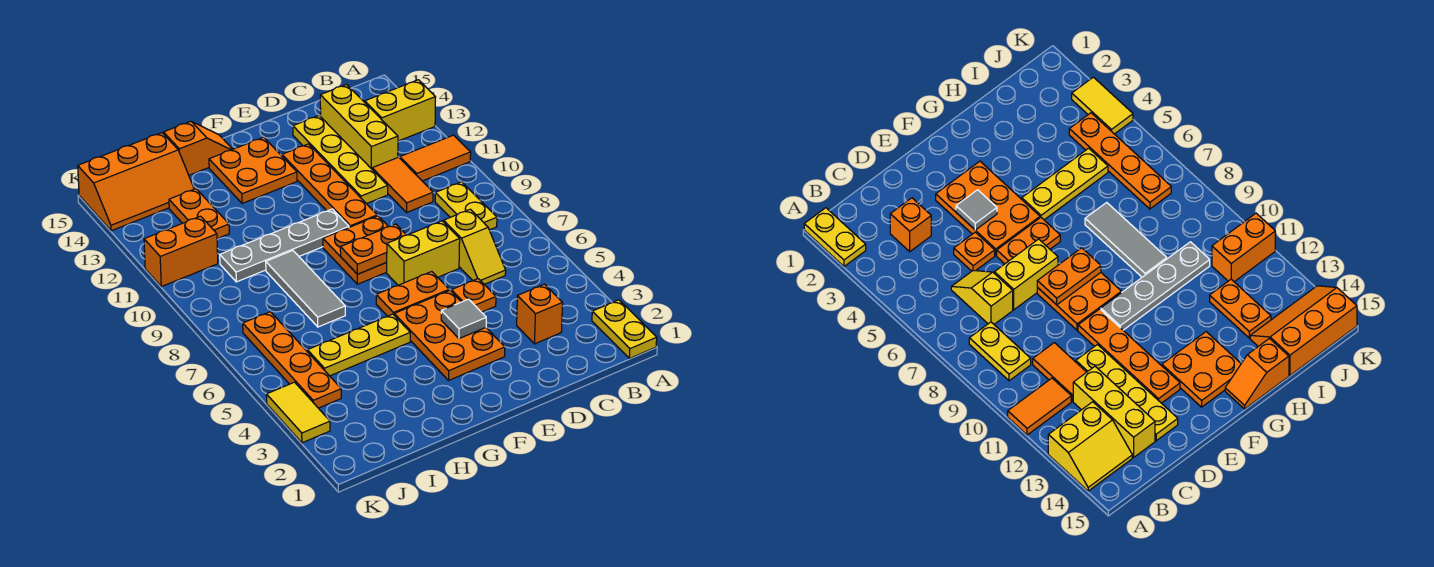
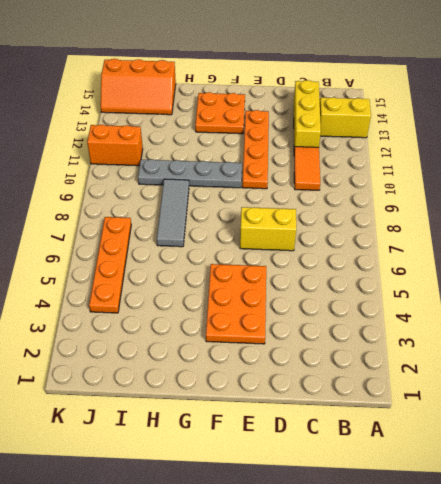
none -> yellow plate A1:A2 level 1
none -> orange tile A11:B11 level 1
none -> yellow plate B8:B9 level 1

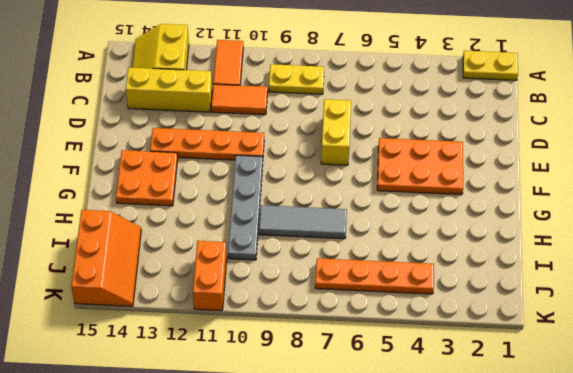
none -> orange brick C3 level 1
none -> yellow slope C6:C7 level 1 top 7
none -> orange plate D5 level 1

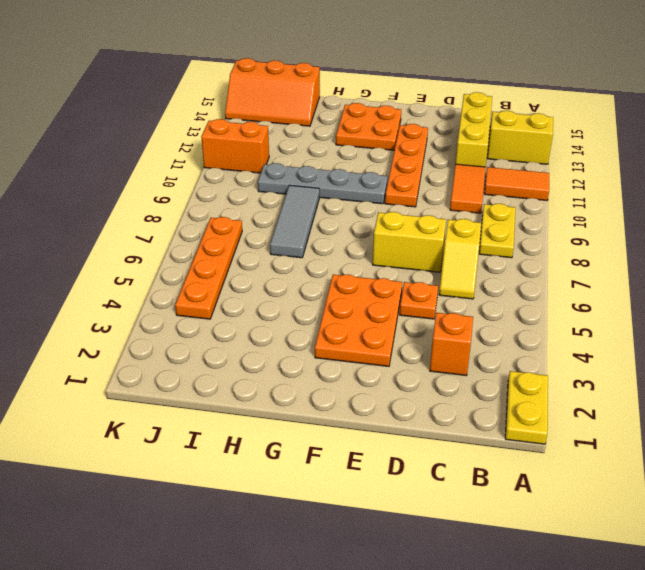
none -> yellow plate D11:D14 level 1
none -> orange plate E6:F6 level 1
none -> orange plate E8:F9 level 1

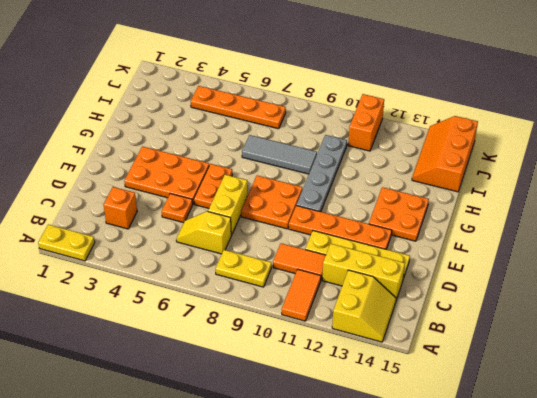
none -> yellow plate G5:I5 level 1
none -> orange slope G15:H15 level 1 top H
none -> orange plate I12:I13 level 1

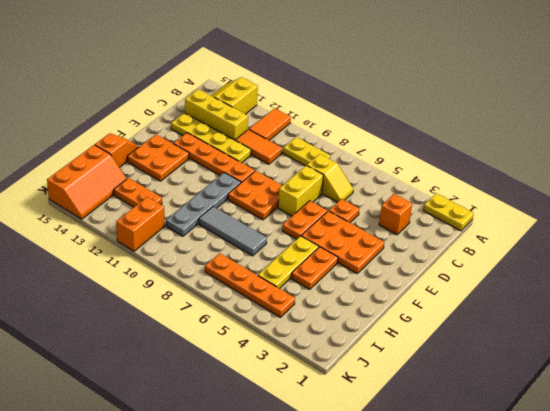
orange plate G4:H4 level 1 -> orange plate E8:F8 level 2
none -> yellow tile K3:K4 level 1
none -> grey tile E4 level 2

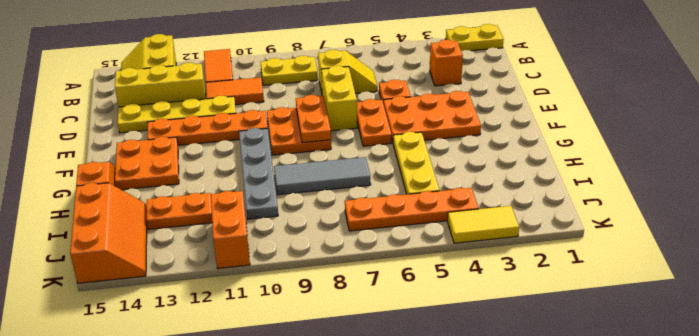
none -> grey tile E4 level 2

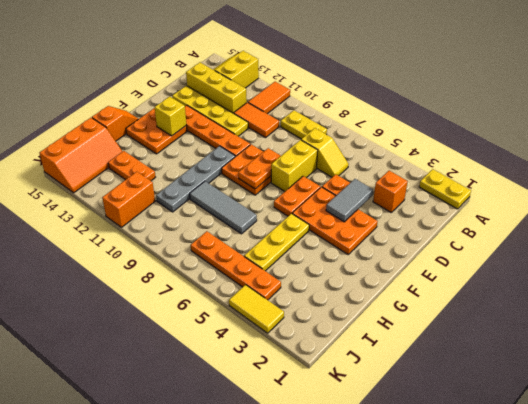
grey tile D4:E4 level 2 -> grey tile E4 level 2
yellow brick F13 level 2 -> none

